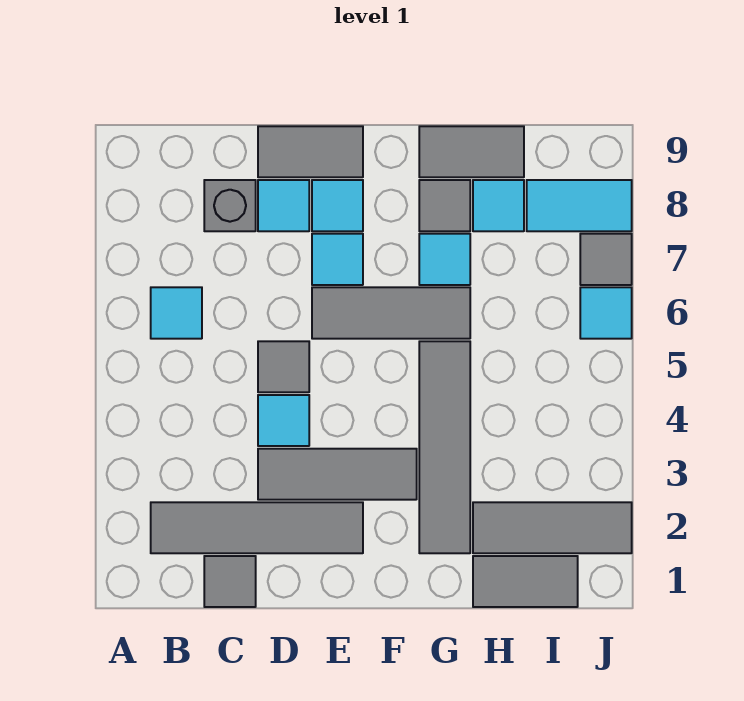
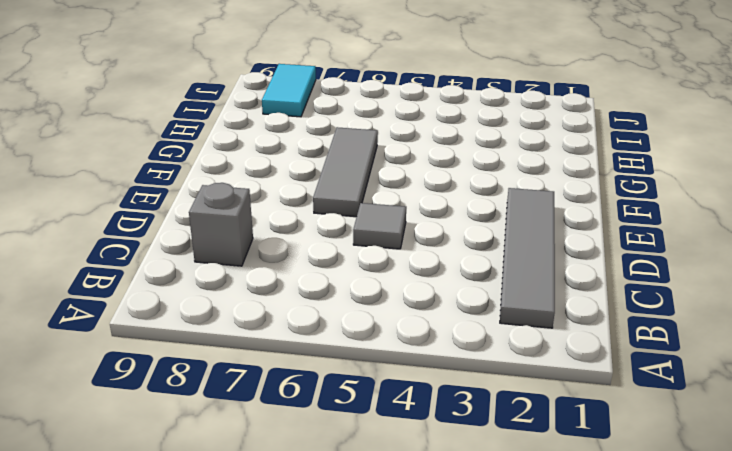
none -> cyan tile B6 level 1
none -> grey tile C1 level 1
none -> grey tile D3:F3 level 1

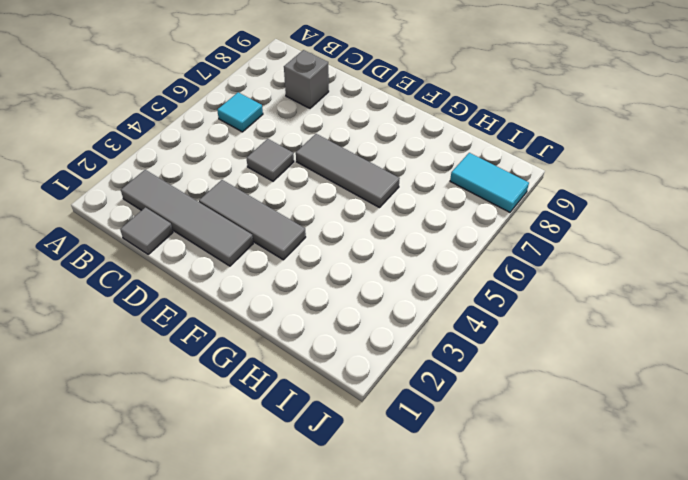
none -> cyan tile D4 level 1
none -> cyan tile D8 level 1
none -> grey tile D9:E9 level 1

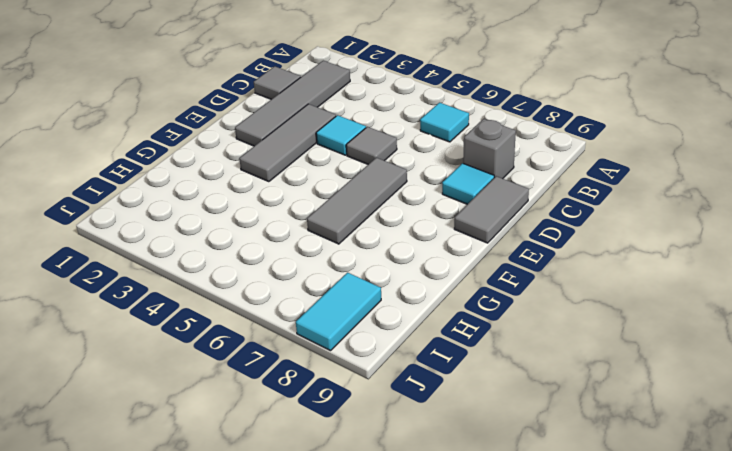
none -> cyan tile E7 level 1
none -> cyan tile E8 level 1
none -> grey tile G2:G5 level 1

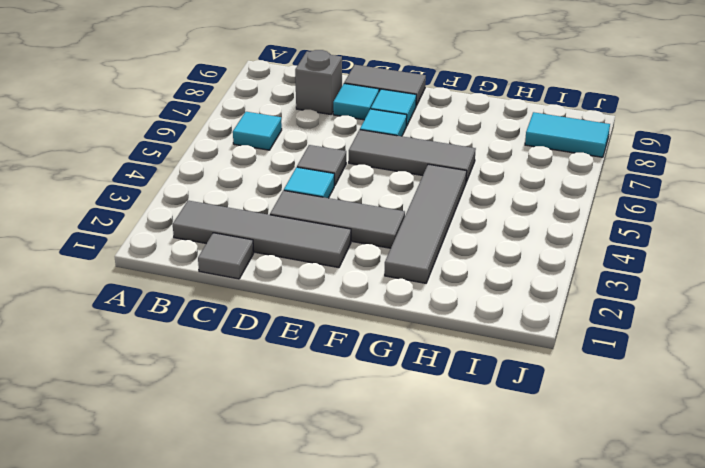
none -> cyan tile G7 level 1
none -> grey tile G8 level 1
none -> grey tile G9:H9 level 1

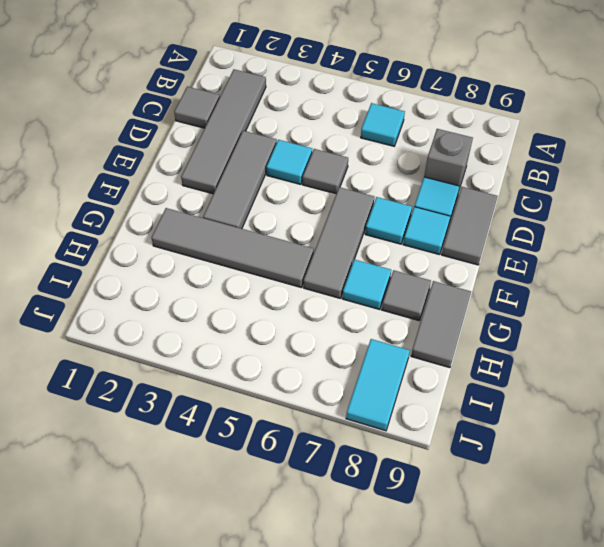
none -> grey tile H1:I1 level 1
none -> grey tile H2:J2 level 1
none -> cyan tile H8 level 1

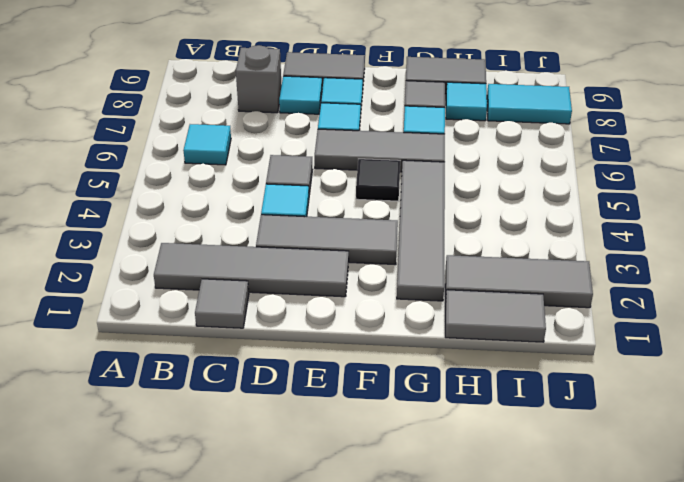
black tile F5 level 1 -> none
none -> cyan tile J6 level 1
none -> grey tile J7 level 1

